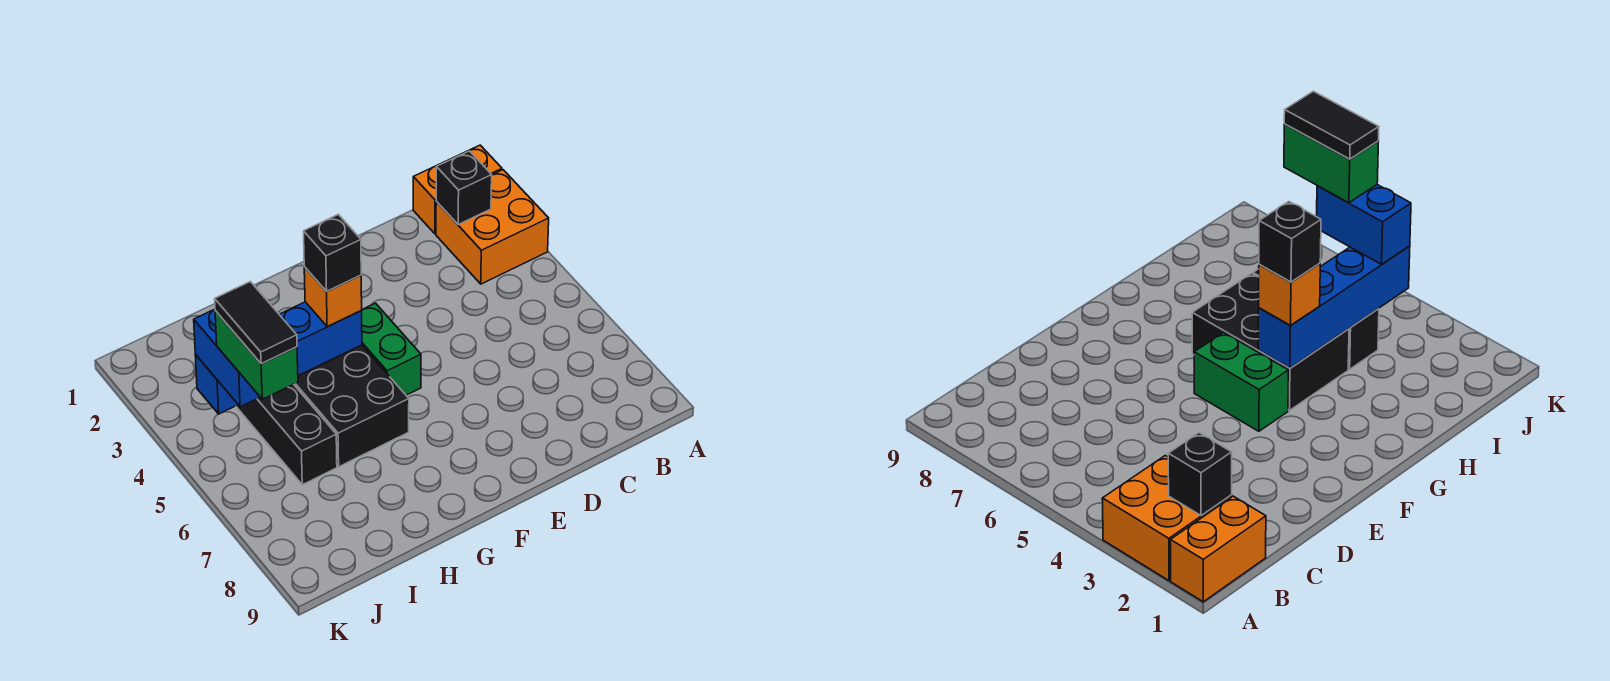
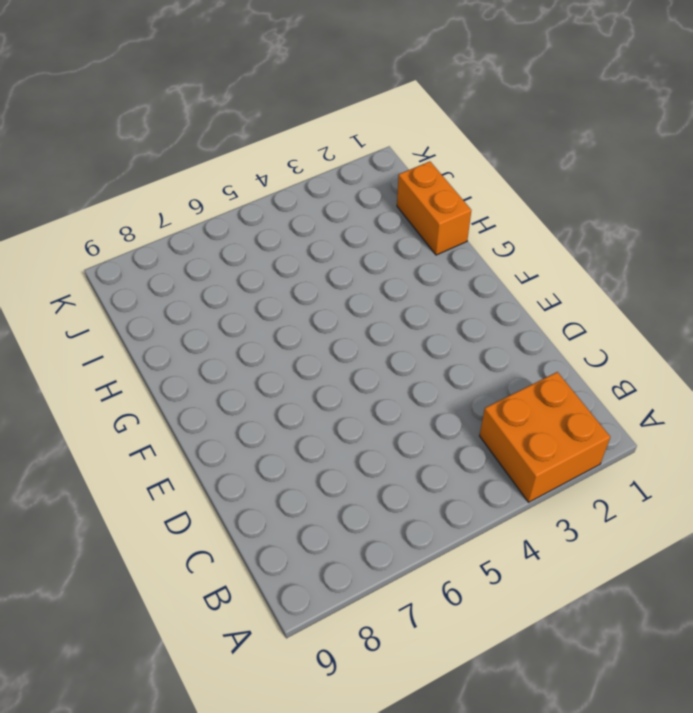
orange brick H1:I1 level 1 -> orange brick A1:B1 level 1
none -> green brick F4:F5 level 1
none -> black brick G4:H6 level 1
none -> black brick I4:I6 level 1

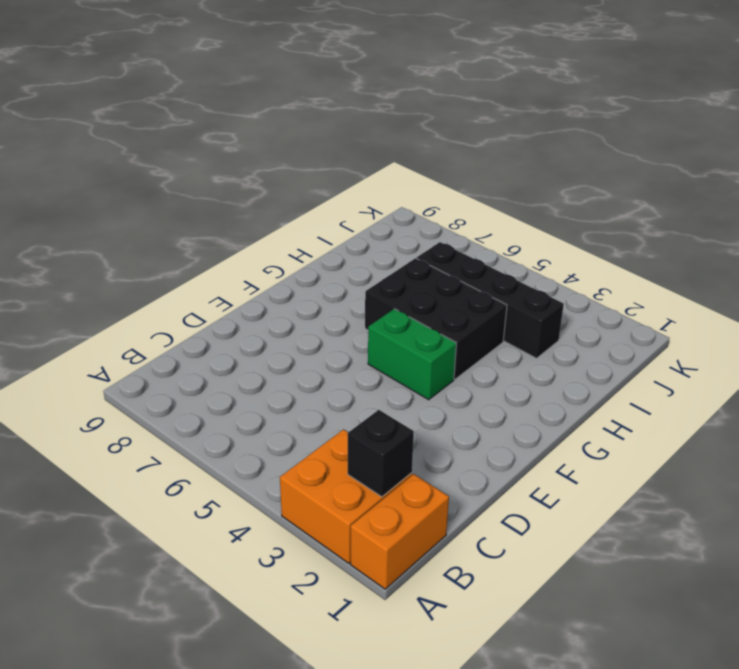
black brick I3:I6 level 1 -> black brick I4:I6 level 1
none -> blue brick G4:J4 level 2
none -> orange brick G4 level 3
none -> blue brick J4:J5 level 3

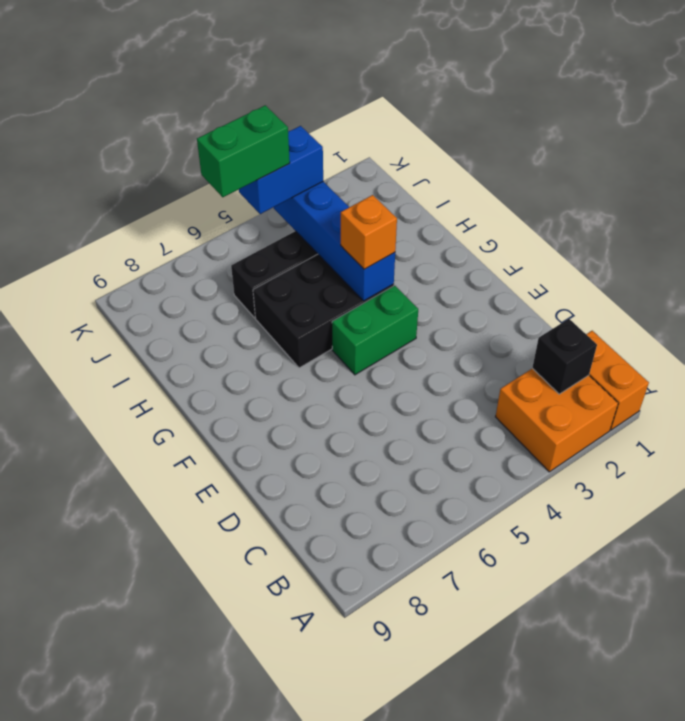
none -> black brick G4 level 4
none -> black tile J5:J6 level 5

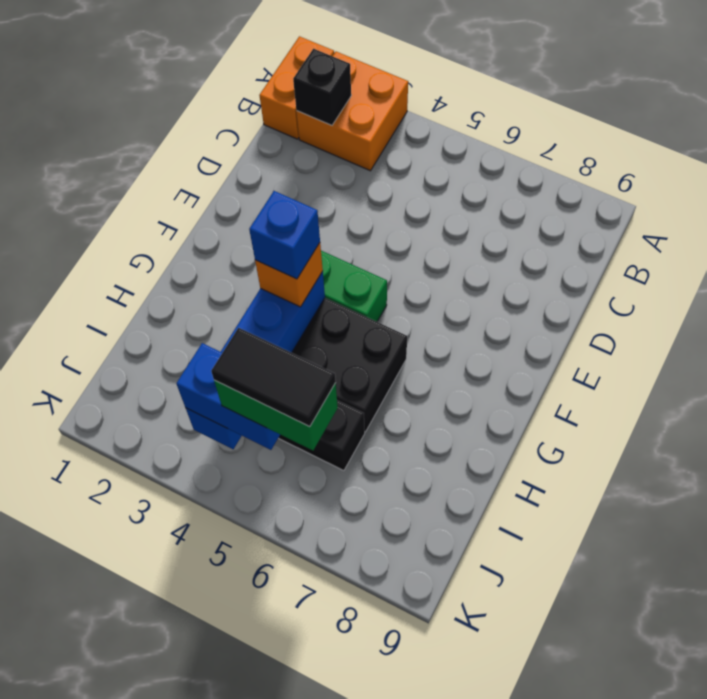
blue brick G4 level 4 -> black brick G4 level 4

